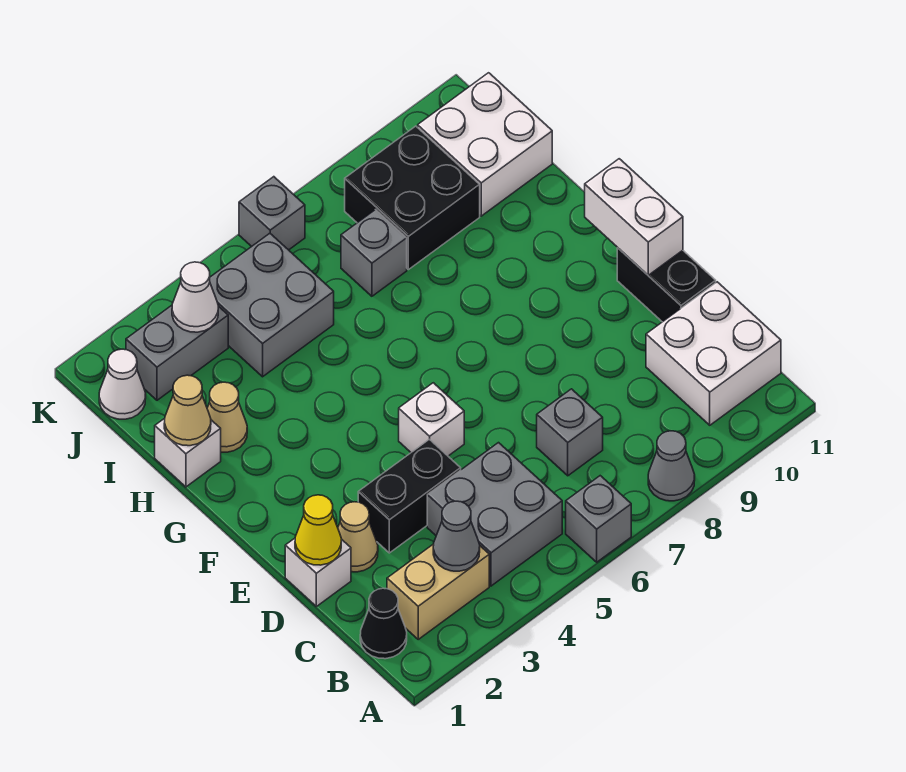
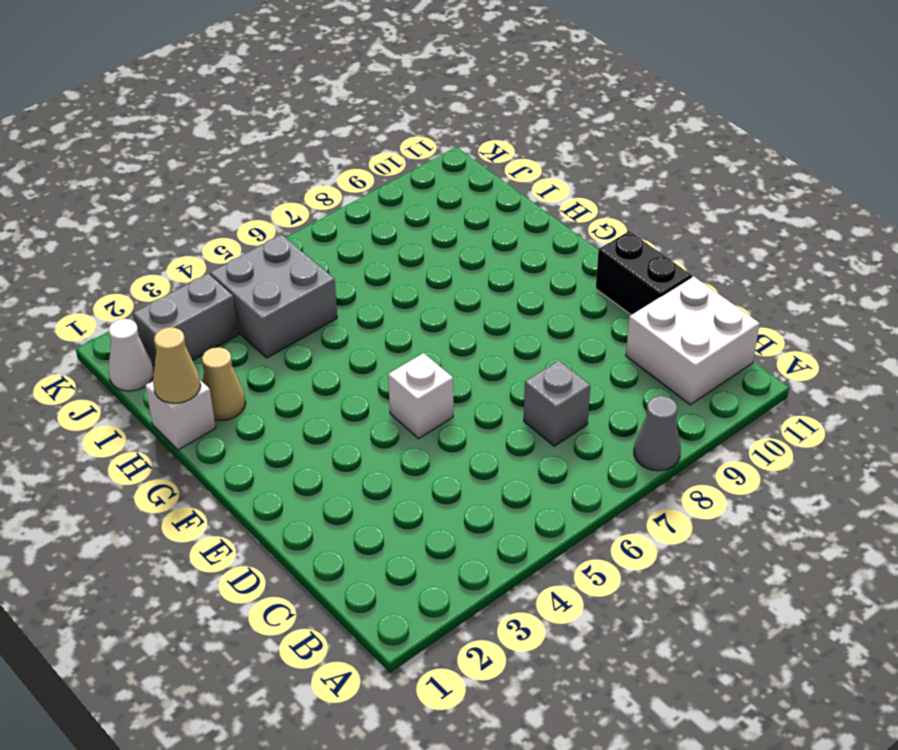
none -> grey brick A6 level 1
none -> black cone B1 level 1
none -> tan brick B2:B3 level 1

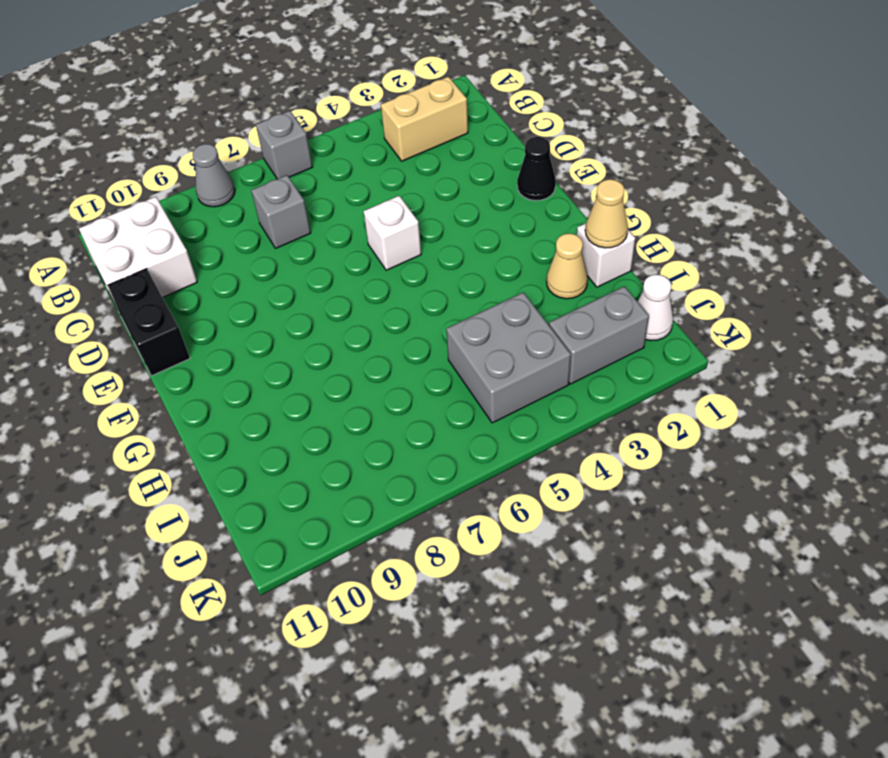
black cone E1 level 1 -> black cone B1 level 1
none -> grey brick B4:C5 level 1
none -> white brick D1 level 1
none -> tan cone D2 level 1

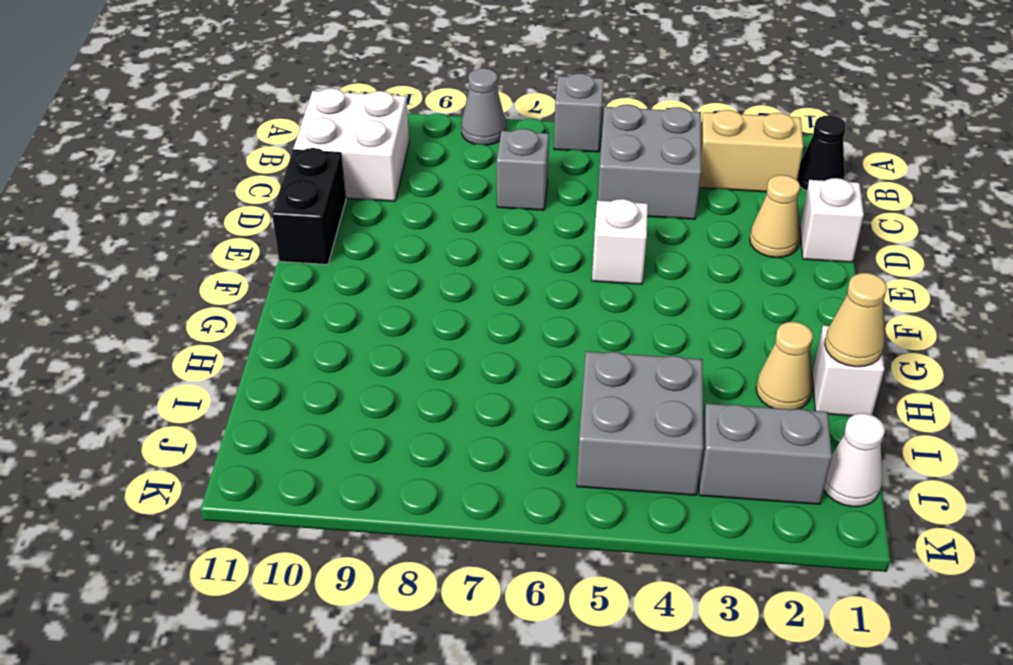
none -> black brick D3:D4 level 1
none -> grey brick I7 level 1
none -> black brick I8:J9 level 1

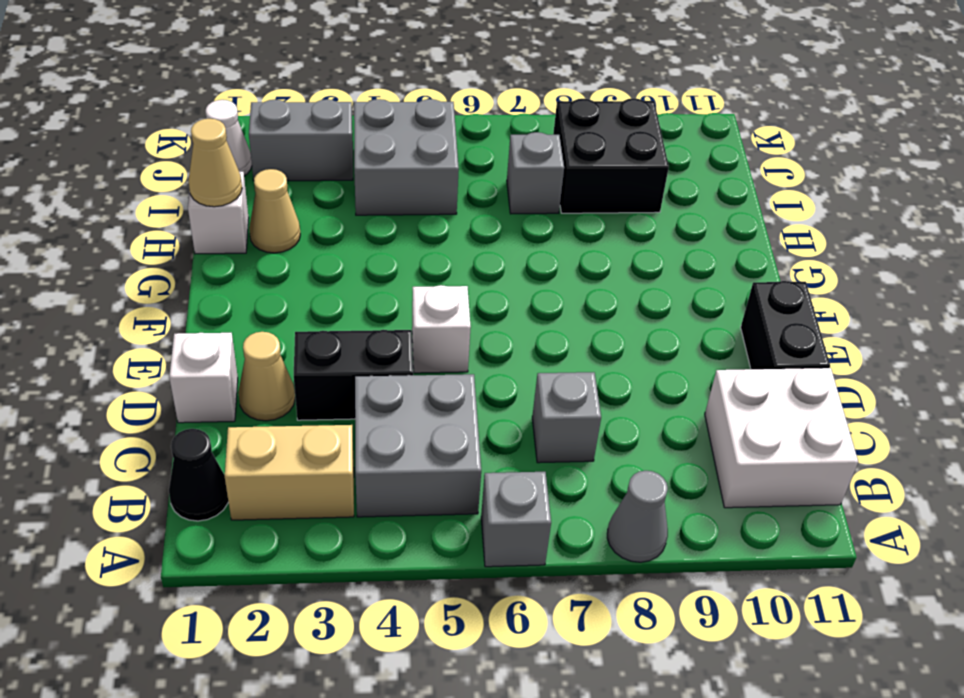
none -> white brick I10:J11 level 1
none -> grey brick K6 level 1
none -> grey cone B3 level 2

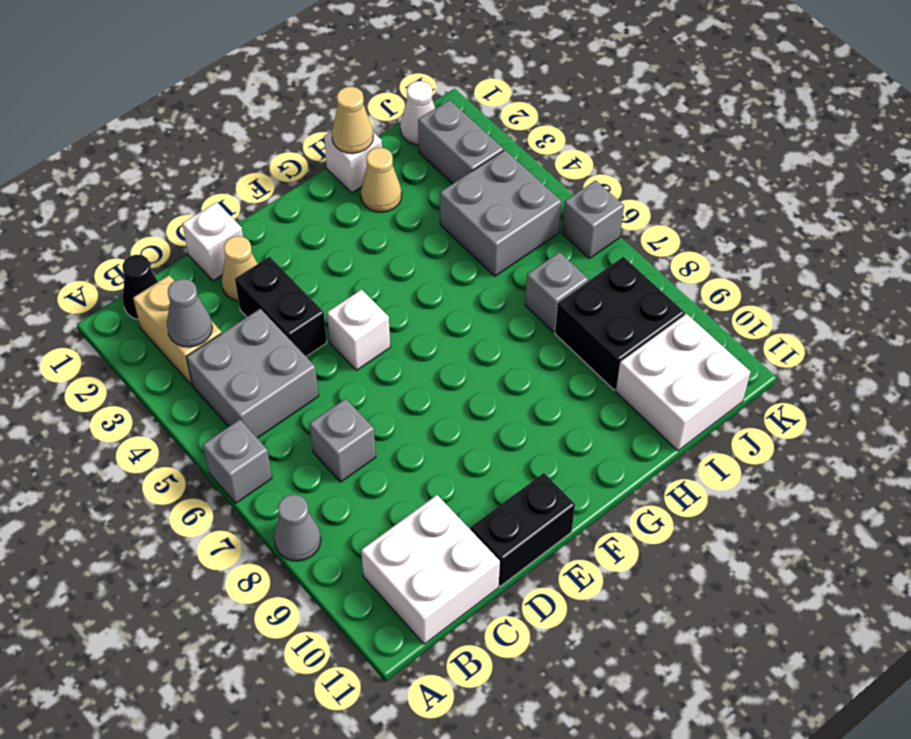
none -> yellow cone D1 level 2
none -> white brick E11:F11 level 2
none -> white cone J3 level 2

